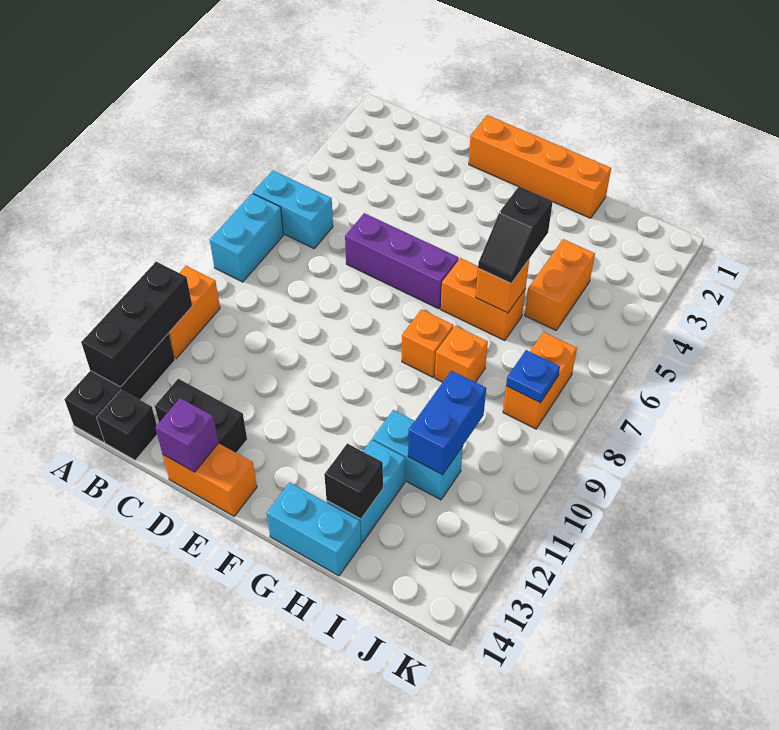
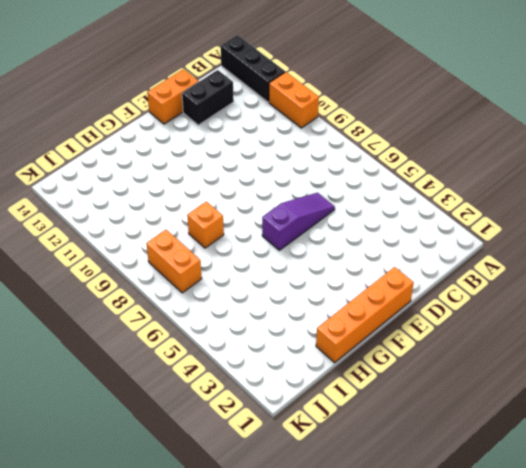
purple slope D6:F6 level 1 top F -> purple brick D6:F6 level 1
none -> cyan brick A6:B6 level 1
none -> cyan brick A7:A8 level 1
none -> black brick B14 level 1

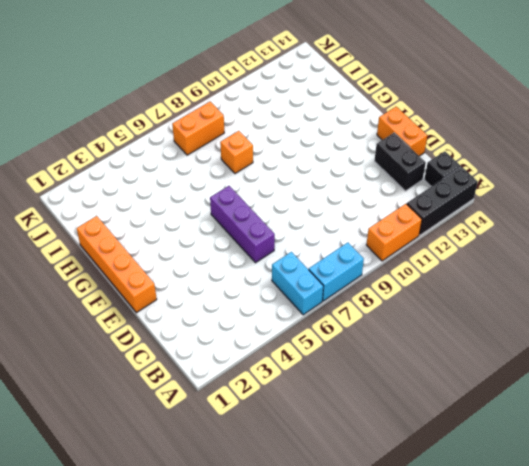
none -> orange brick G6:H6 level 1
none -> orange brick G8 level 1
none -> cyan brick G14:H14 level 1

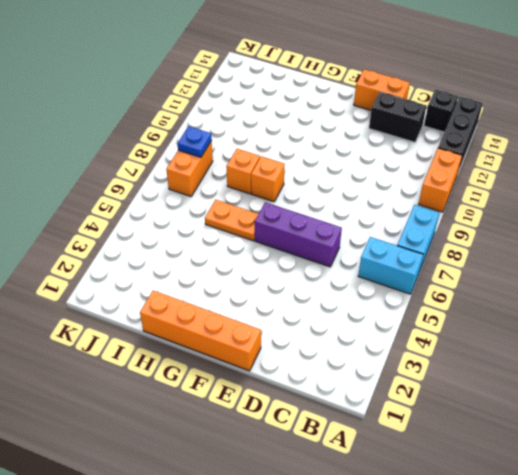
orange plate G6:H6 level 1 -> orange brick G6:H6 level 1
none -> cyan brick G14:H14 level 1
none -> cyan brick H11:I11 level 1
none -> cyan brick H12:H13 level 1

